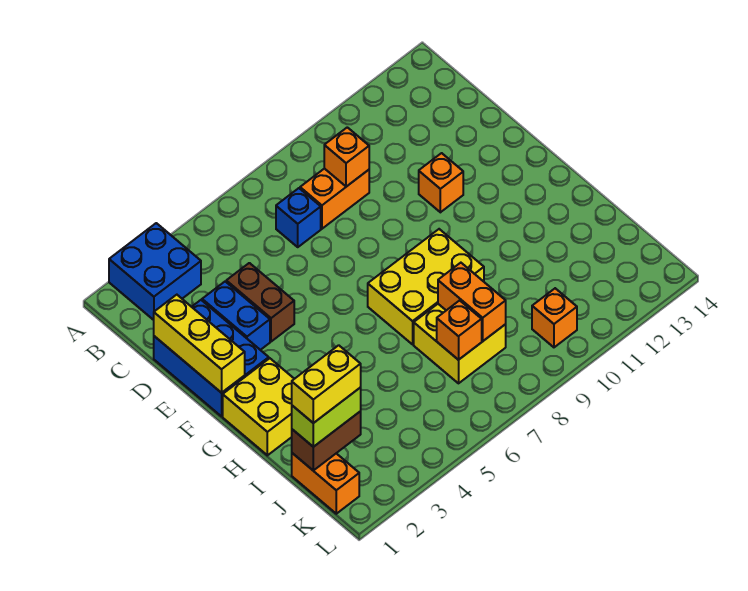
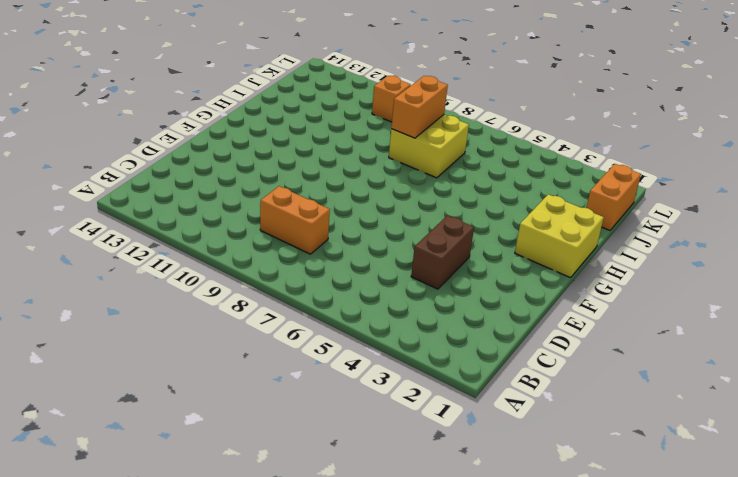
none -> blue brick A2:B3 level 1
none -> blue brick C7 level 1
none -> blue brick D1:F2 level 1

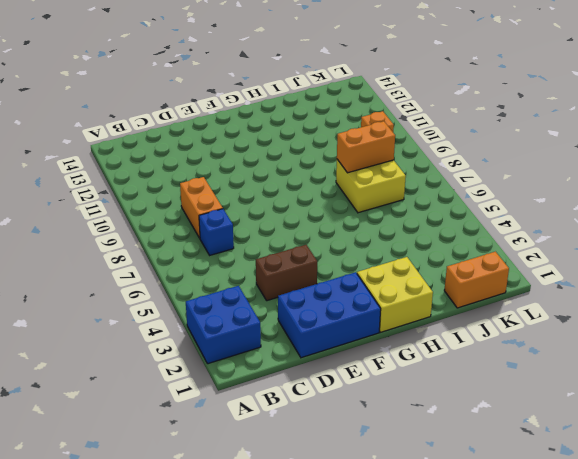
none -> blue brick D3:E3 level 1
none -> orange brick E11 level 1
none -> yellow brick G7:H9 level 1

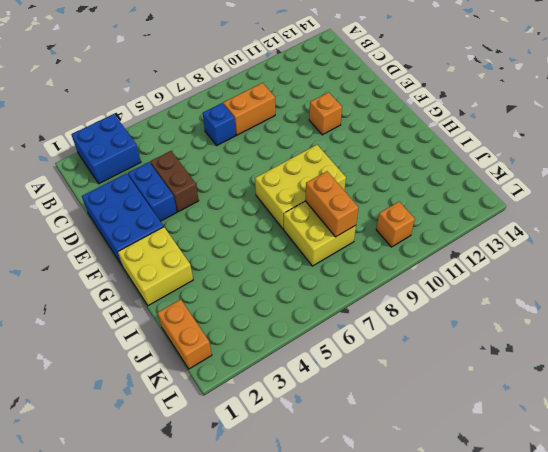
none -> orange brick C9 level 2
none -> yellow brick D1:F1 level 2
none -> brown brick J1:J2 level 2

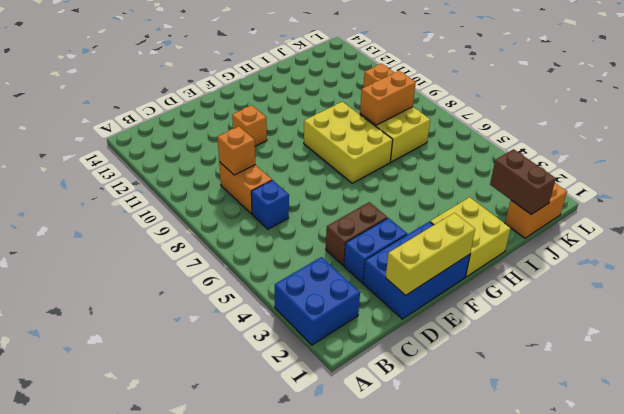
none -> orange brick J7 level 2
none -> lime brick J1:J2 level 3
none -> yellow brick J1:J2 level 4

